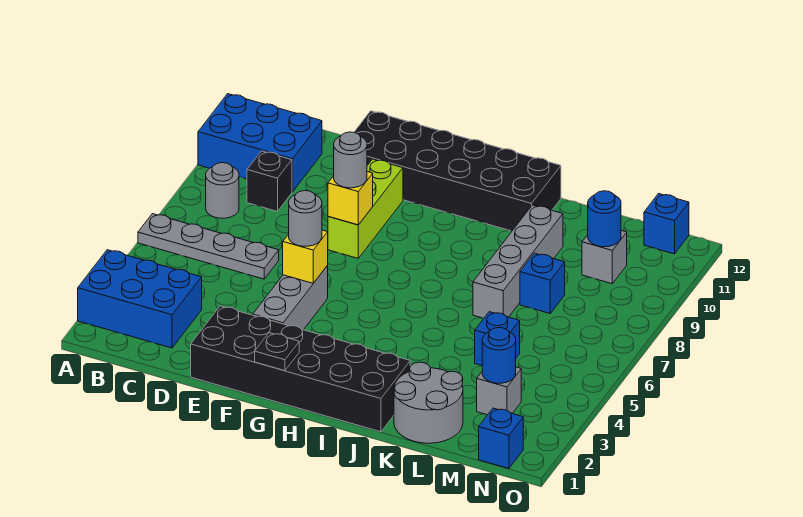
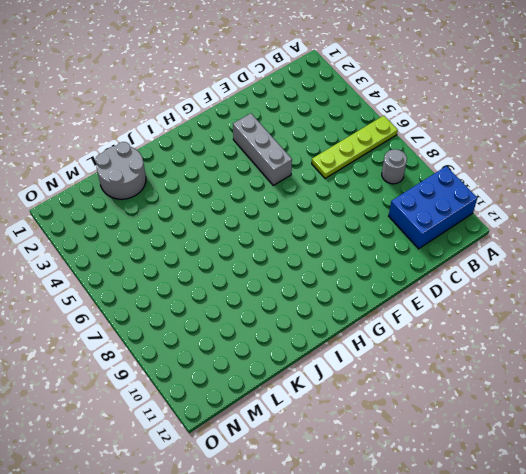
lime plate A6:D6 level 1 -> grey plate A6:D6 level 1
none -> blue brick A2:C3 level 1
none -> black brick C9 level 1
none -> black brick E1:J2 level 1

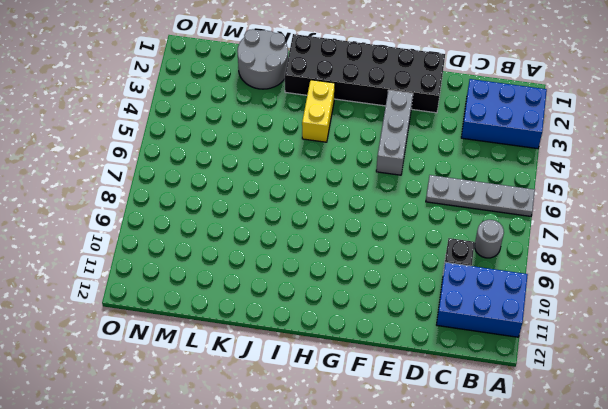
yellow brick I3:I4 level 1 -> none
none -> black brick E11:J12 level 1
none -> lime brick F8:F10 level 1
none -> grey brick K7:K10 level 1

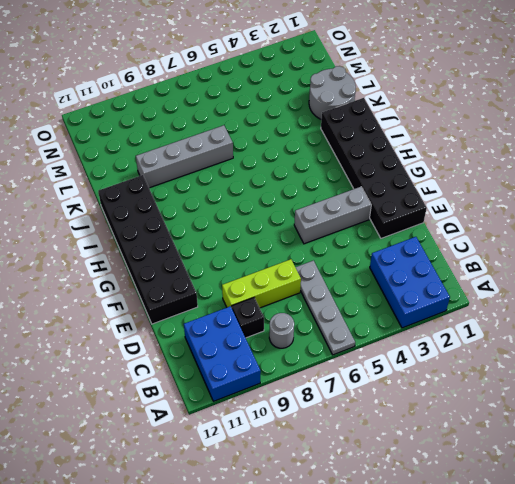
lime brick D7:D9 level 1 -> lime brick F8:F10 level 1
none -> blue brick L5 level 1
none -> blue brick L8 level 1
none -> grey brick M3 level 1

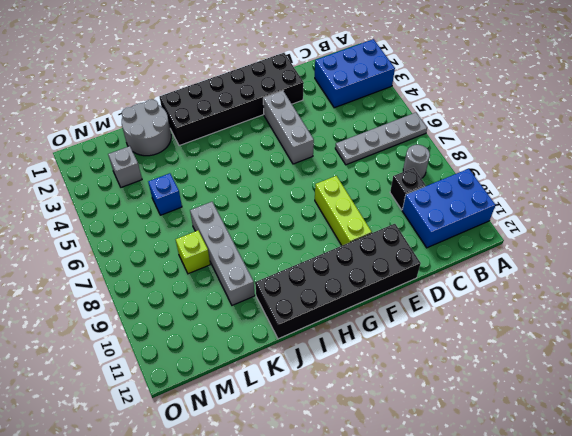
lime brick L8 level 1 -> blue brick L8 level 1
none -> grey brick M10 level 1
none -> blue brick N1 level 1
none -> blue brick N12 level 1

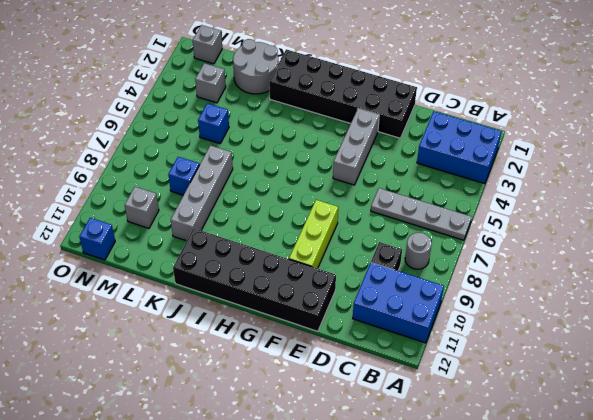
grey brick N1 level 1 -> blue brick N1 level 1
none -> yellow brick F5 level 2
none -> yellow brick F8 level 2
none -> black plate G1 level 2

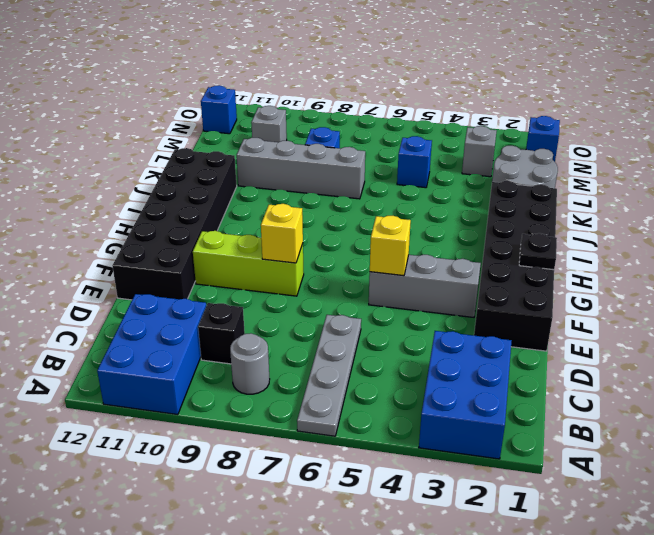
none -> blue round brick M3 level 2
none -> blue round brick M10 level 2
none -> grey round brick F5 level 3

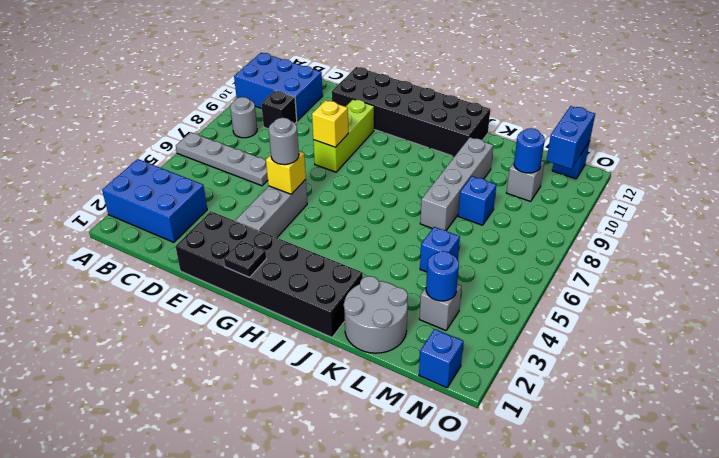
blue brick N11:N12 level 2 -> none
none -> grey round brick F8 level 3

